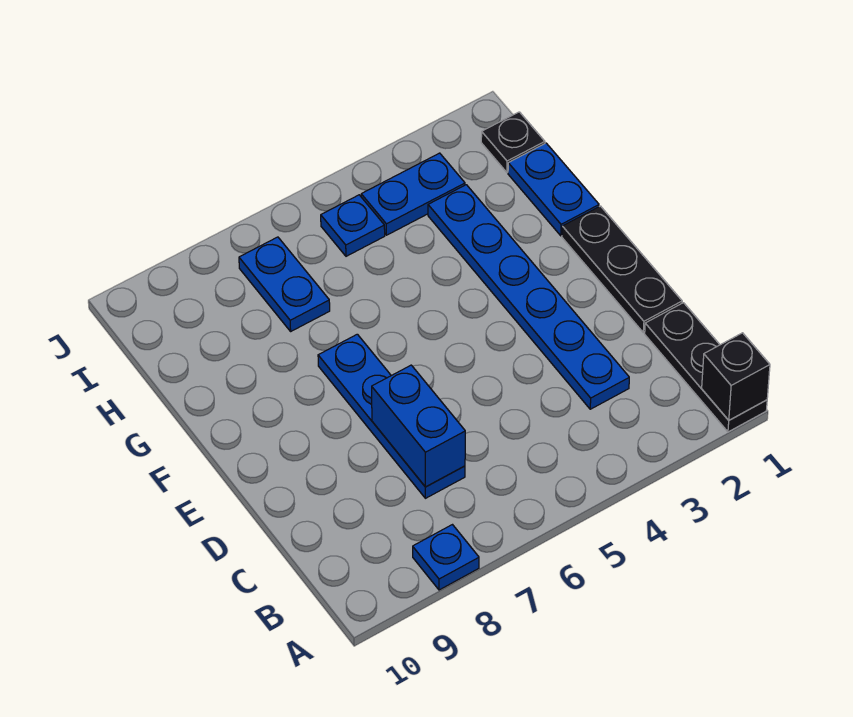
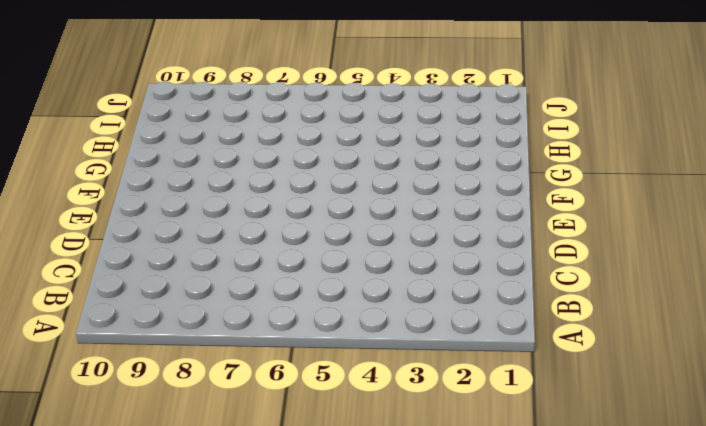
none -> black plate A1:C1 level 1
none -> blue plate A8 level 1
none -> blue plate C3:H3 level 1

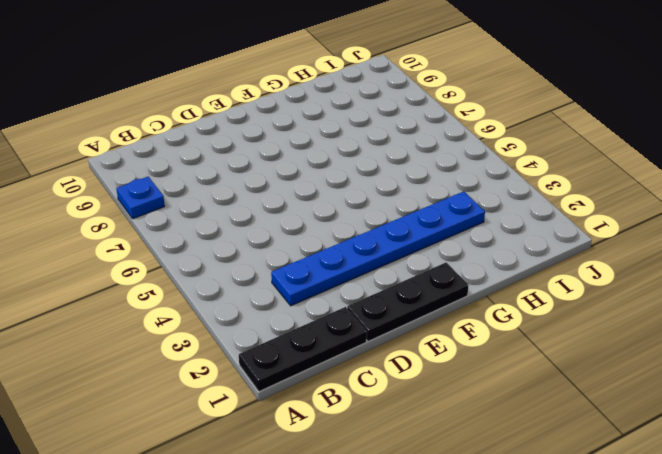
none -> blue plate C7:F7 level 1
none -> blue plate G1:H1 level 1
none -> blue plate H7:I7 level 1

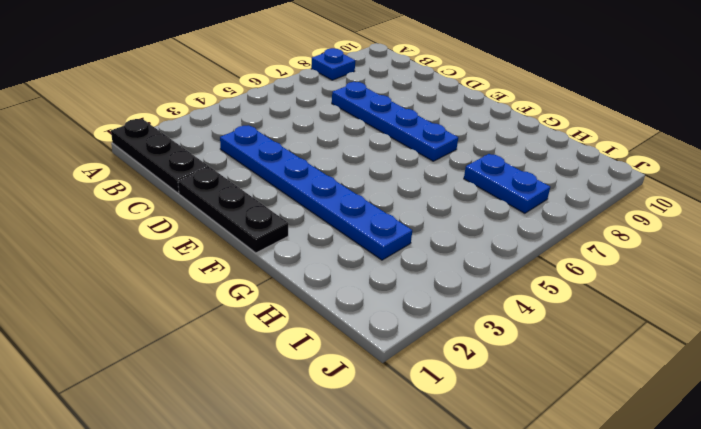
none -> blue plate G1:H1 level 1
none -> black plate I1 level 1
none -> blue plate I3:I4 level 1

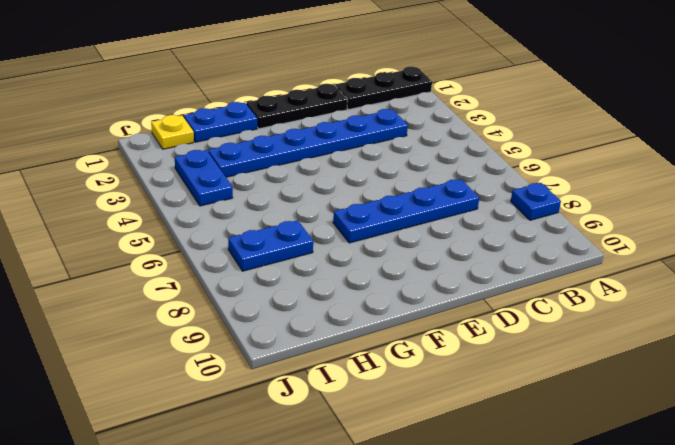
yellow plate I1 level 1 -> black plate I1 level 1
none -> blue plate I5 level 1
none -> black brick A1 level 2
none -> blue brick C7:D7 level 2

